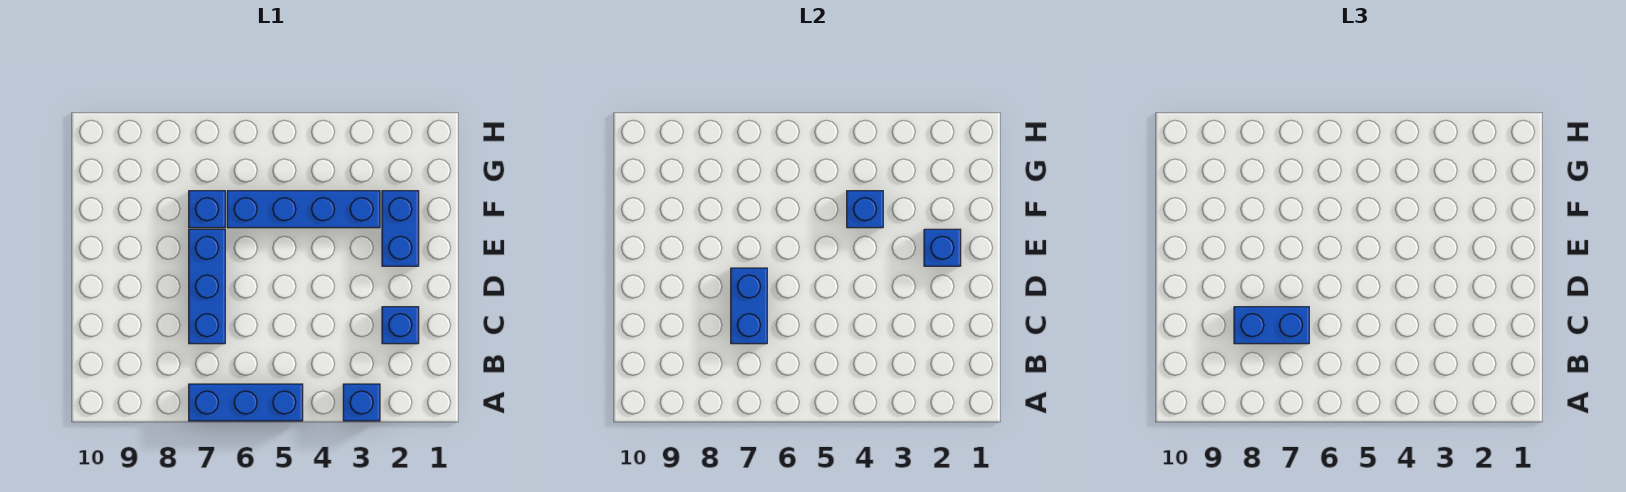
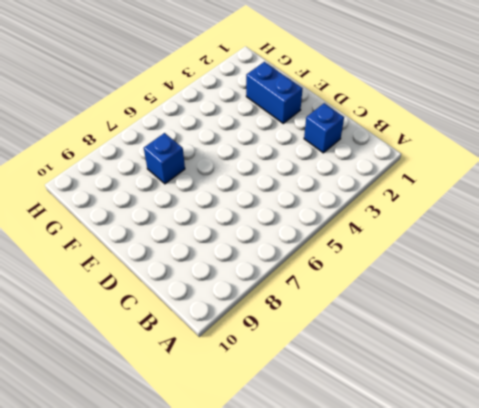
none -> blue brick A3 level 1
none -> blue brick A5:A7 level 1

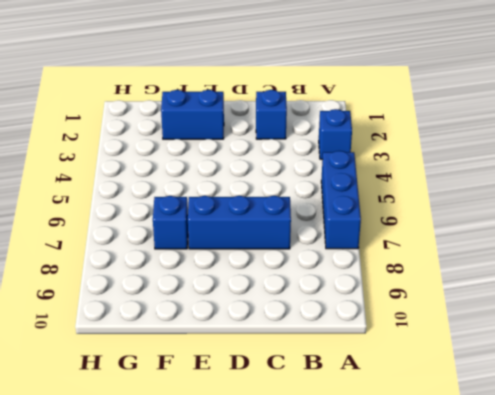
none -> blue brick F3:F6 level 1
none -> blue brick C7:D7 level 2

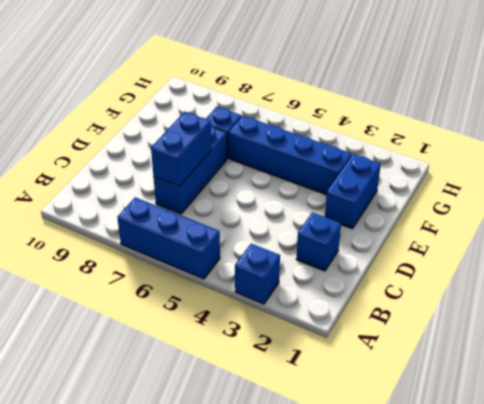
none -> blue brick E2 level 2
none -> blue brick F4 level 2

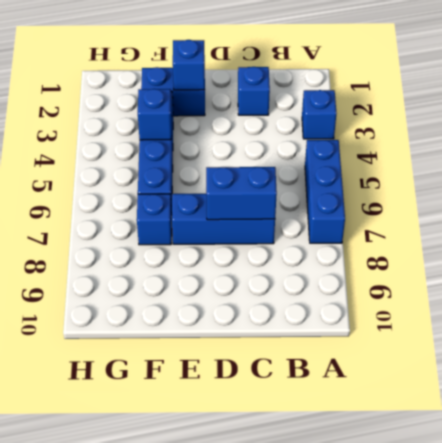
none -> blue brick C7:C8 level 3

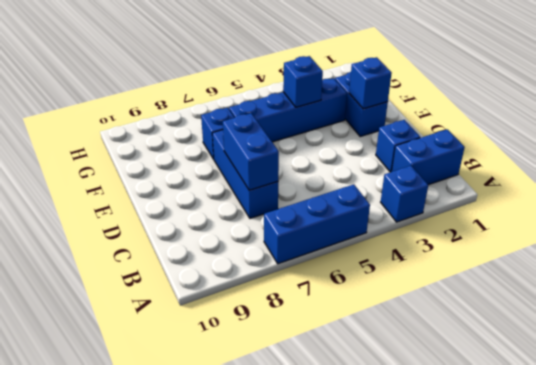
blue brick B1:B2 level 1 -> blue brick C7:C8 level 3

